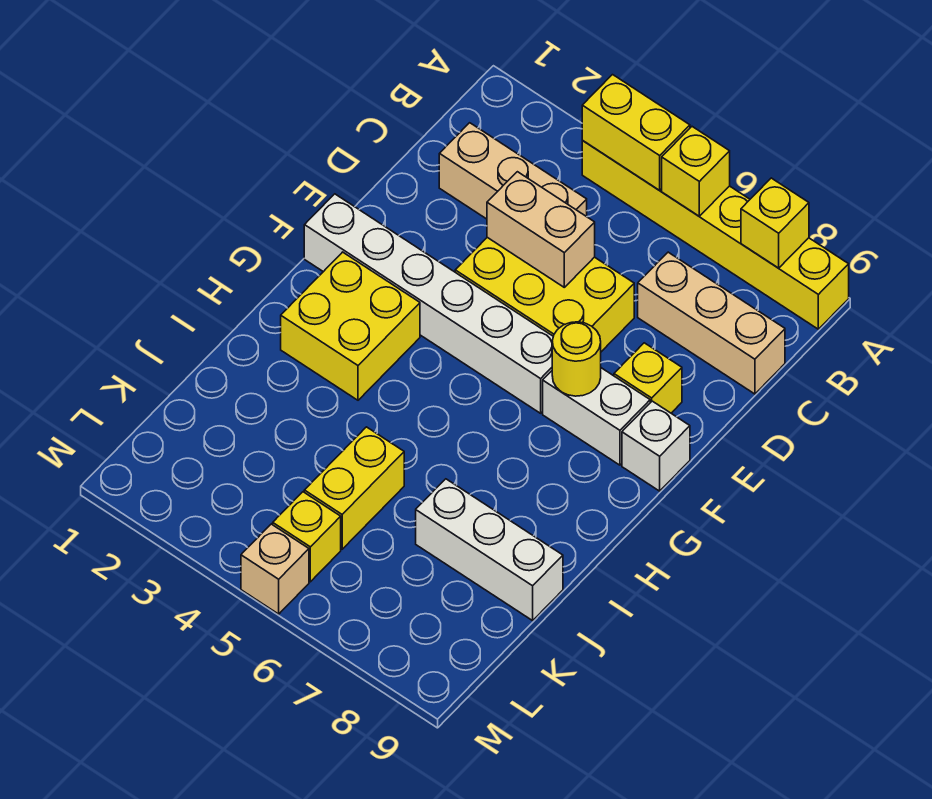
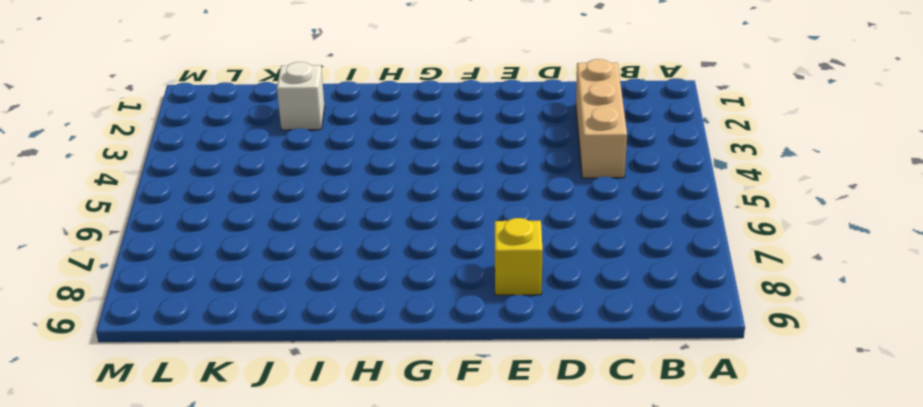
white brick J2 level 1 -> white brick F9 level 1
none -> yellow brick A4:A9 level 1
none -> tan brick C7:C9 level 1
none -> yellow brick D4:E6 level 1

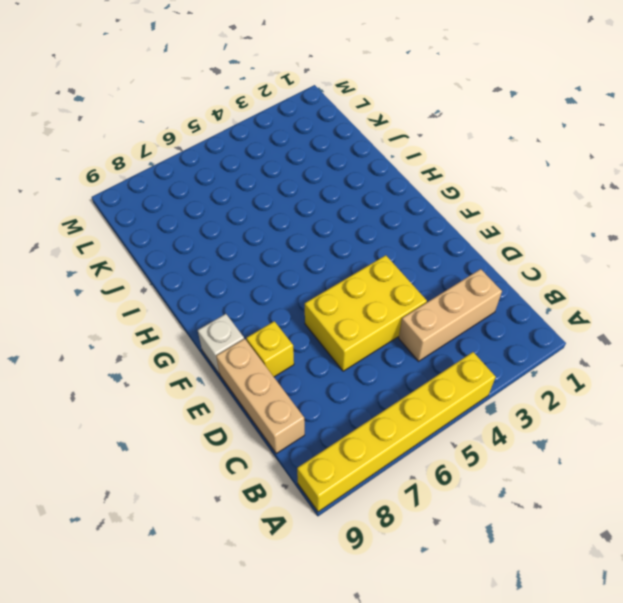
tan brick C9:E9 level 1 -> tan brick C7:C9 level 1
none -> white brick F1:F6 level 1
none -> white brick F7:F8 level 1
none -> yellow brick G2:H3 level 1

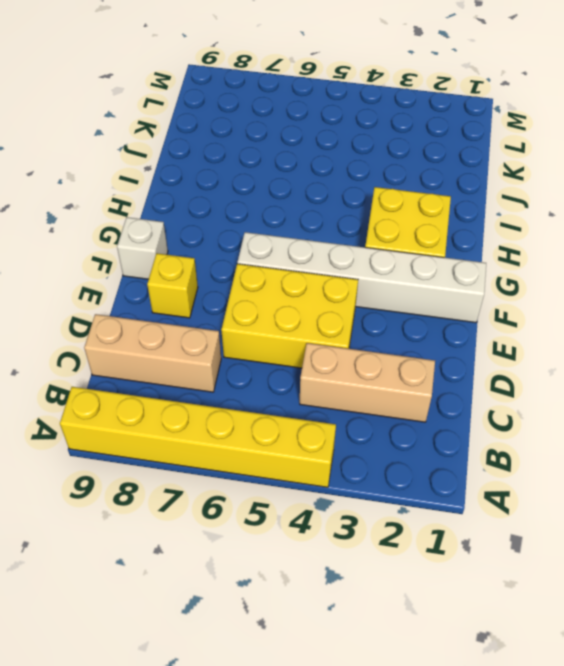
none -> white brick F7:F8 level 1
none -> yellow brick J5:K5 level 1
none -> white brick J7:J9 level 1

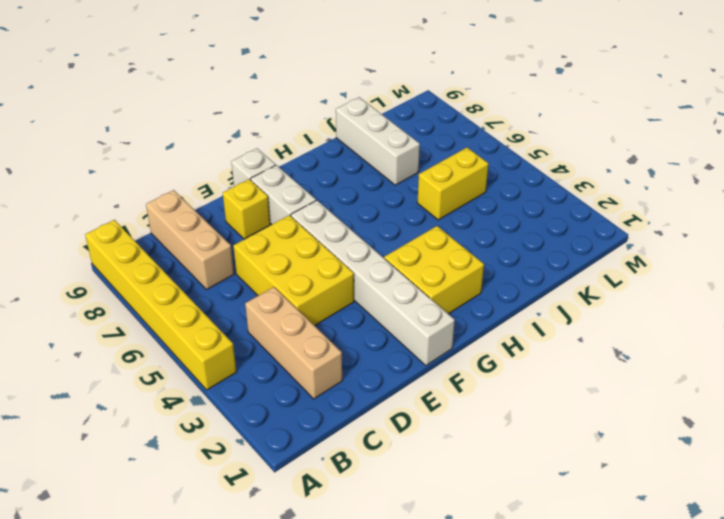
none -> yellow brick L5 level 1
none -> tan brick M5 level 1
none -> yellow brick A4:A5 level 2

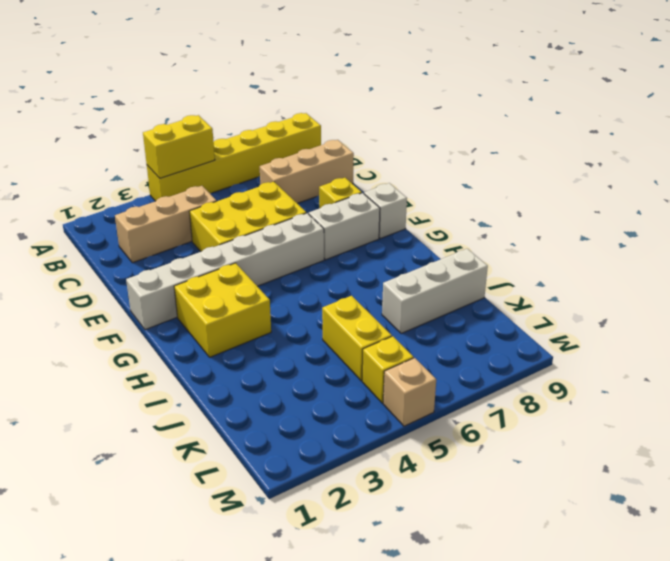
none -> yellow brick A6 level 2
none -> yellow brick A8 level 2
none -> tan brick D4:D5 level 2

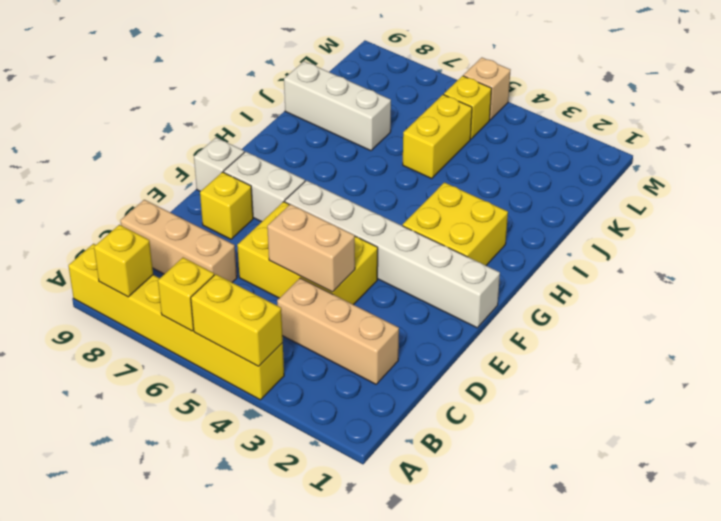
none -> yellow round brick F7 level 2

